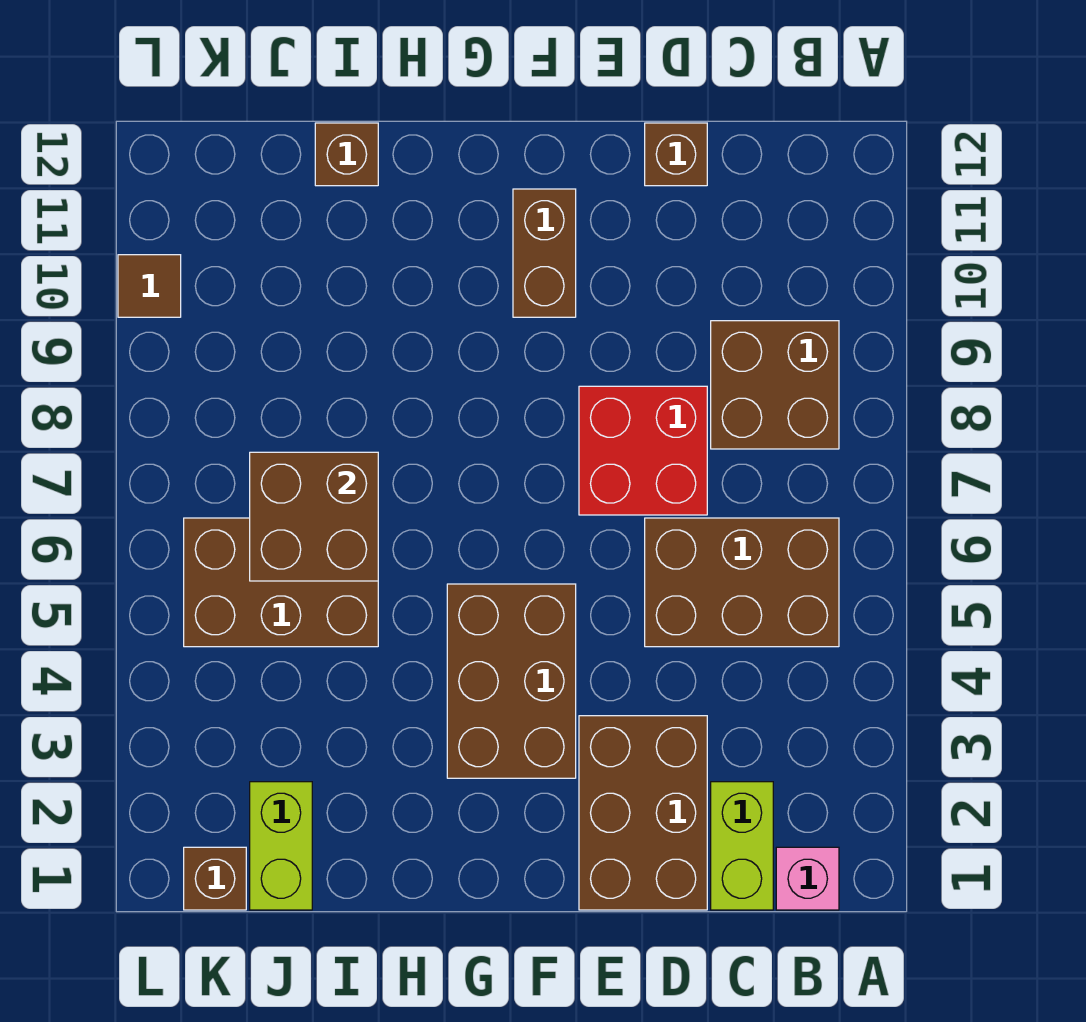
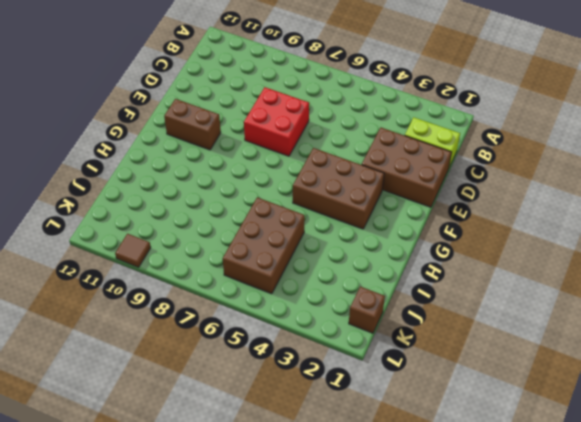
none -> pink brick B1 level 1
none -> brown brick B5:D6 level 1
none -> brown brick B8:C9 level 1

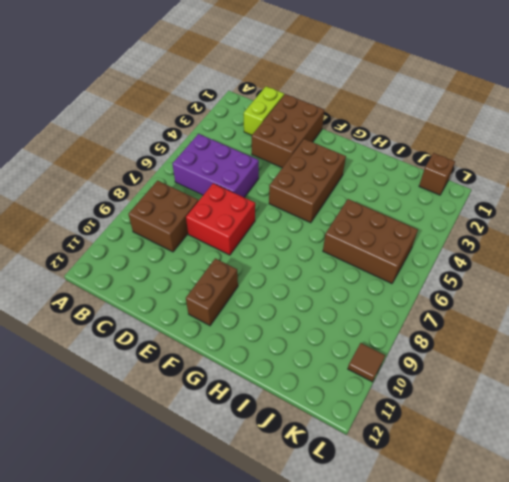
purple brick B5:D6 level 1 -> brown brick B5:D6 level 1
none -> pink brick B1 level 1
none -> brown brick D12 level 1
none -> brown brick I12 level 1

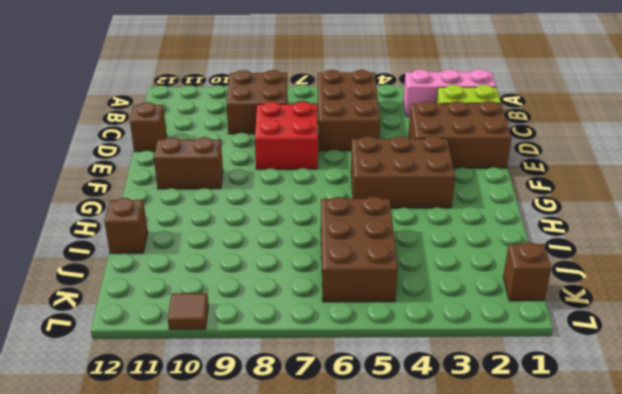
pink brick B1:B3 level 1 -> pink brick B1 level 1
none -> lime brick J1:J2 level 1
none -> brown brick I6:J7 level 2

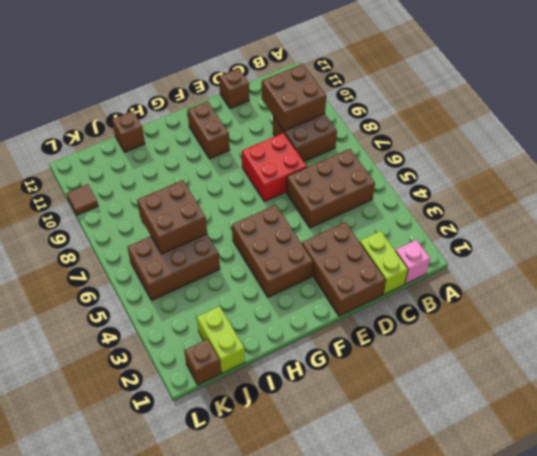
brown brick B9:C10 level 2 -> none

